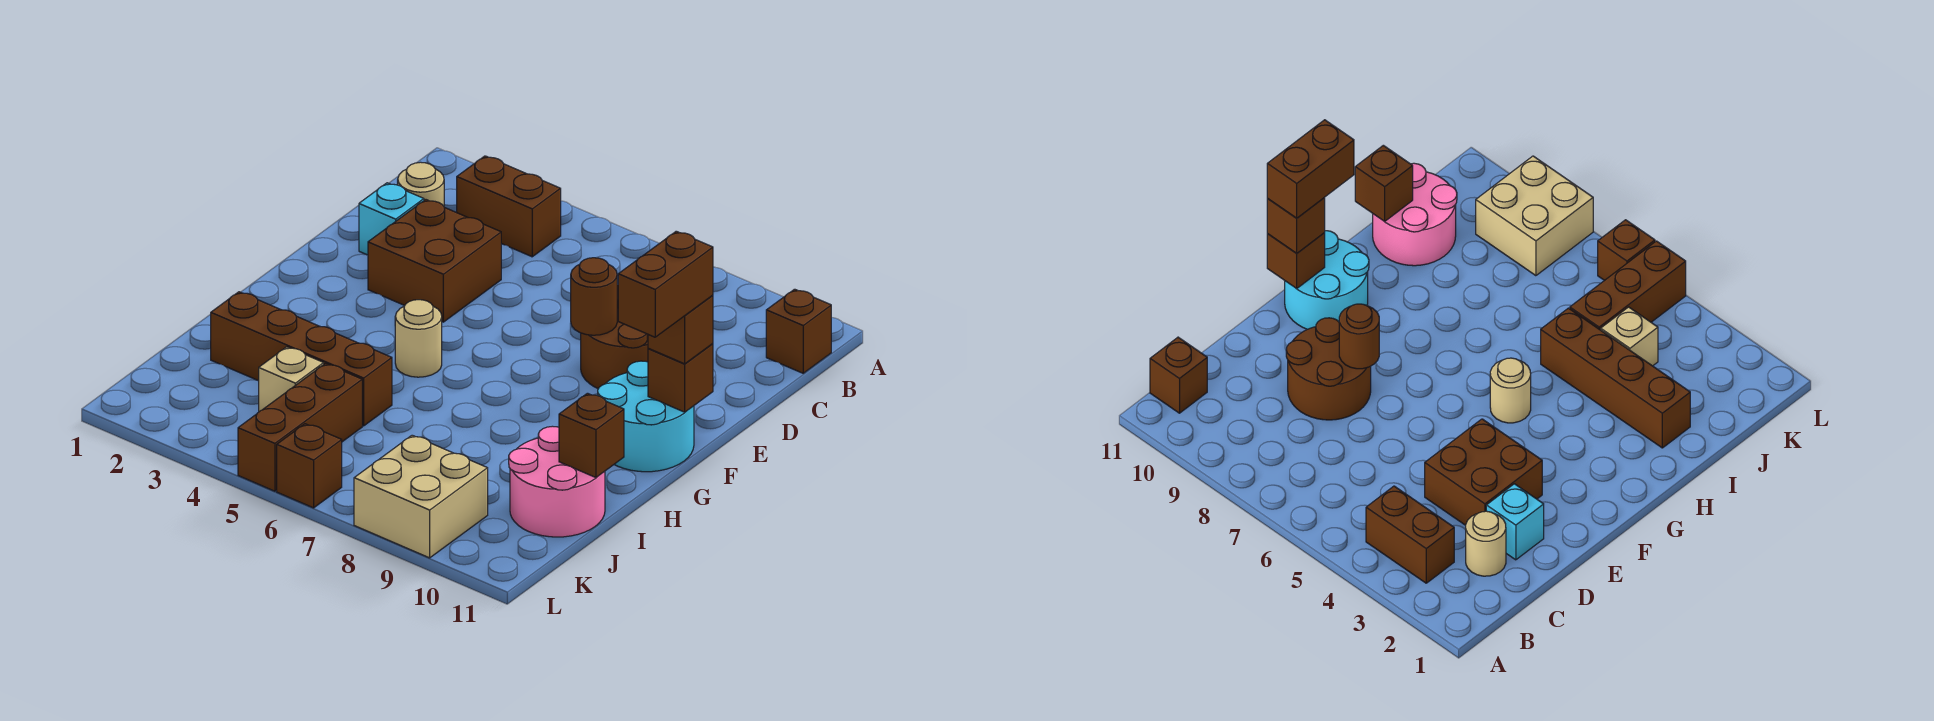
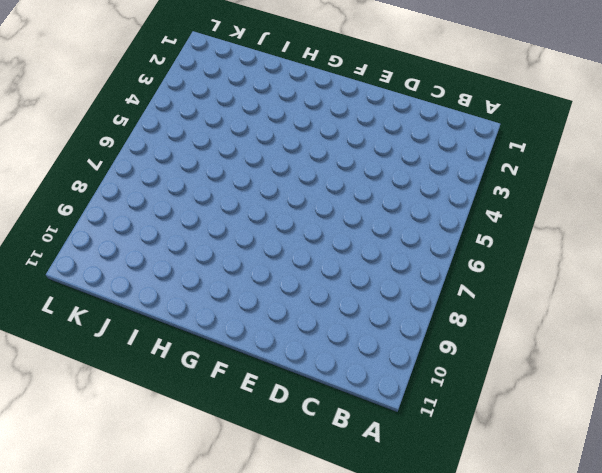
none -> brown brick B3:B4 level 1
none -> brown brick B11 level 1
none -> tan round brick C2 level 1

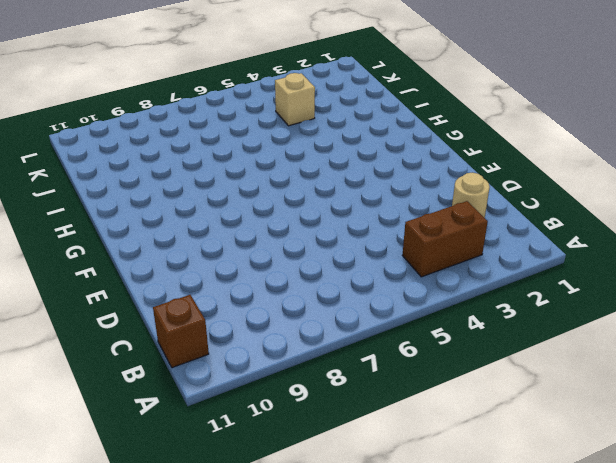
none -> cyan brick D2 level 1
none -> brown brick D3:E4 level 1
none -> brown round brick D8:E9 level 1

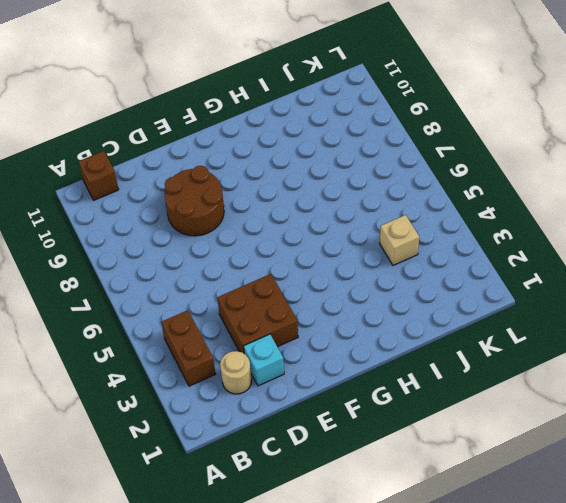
none -> cyan round brick F10:G11 level 1
none -> tan round brick G5 level 1
none -> brown brick I2:I5 level 1

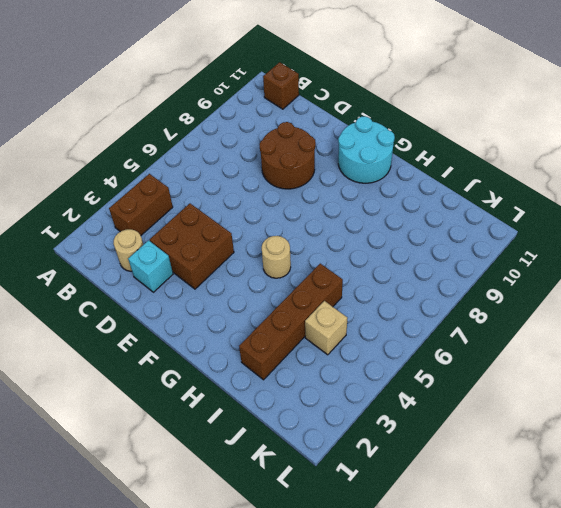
none -> pink round brick I10:J11 level 1
none -> brown brick J5:L5 level 1
none -> tan brick K8:L9 level 1

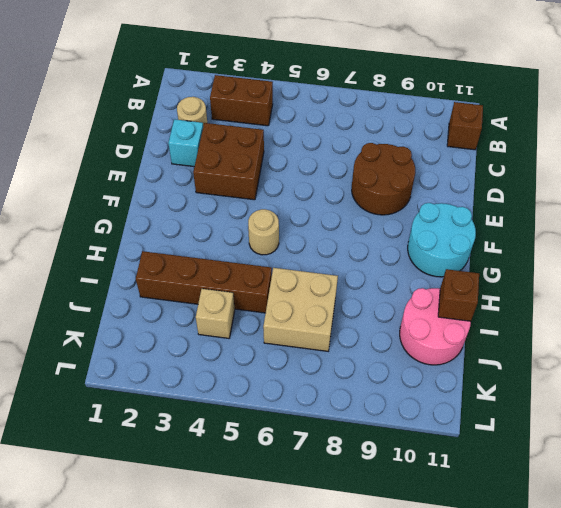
tan brick I6:J7 level 1 -> tan brick K8:L9 level 1
none -> brown brick J5:L5 level 1
none -> brown brick L6 level 1
none -> brown round brick E8 level 2

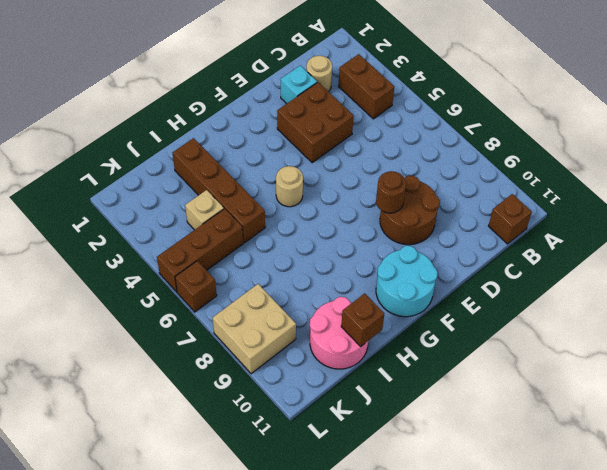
none -> brown brick F11 level 2
none -> brown brick F11 level 3
none -> brown brick F11:G11 level 4

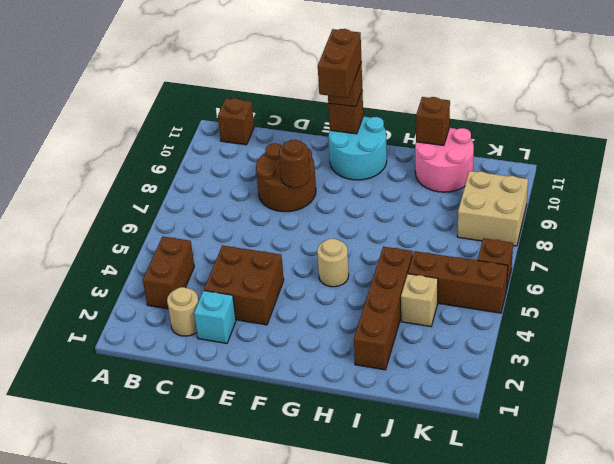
brown brick F10:F11 level 4 -> brown brick F11:G11 level 4

